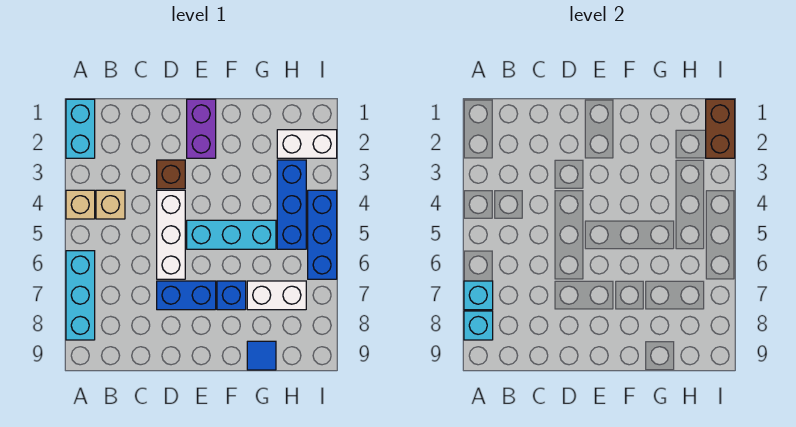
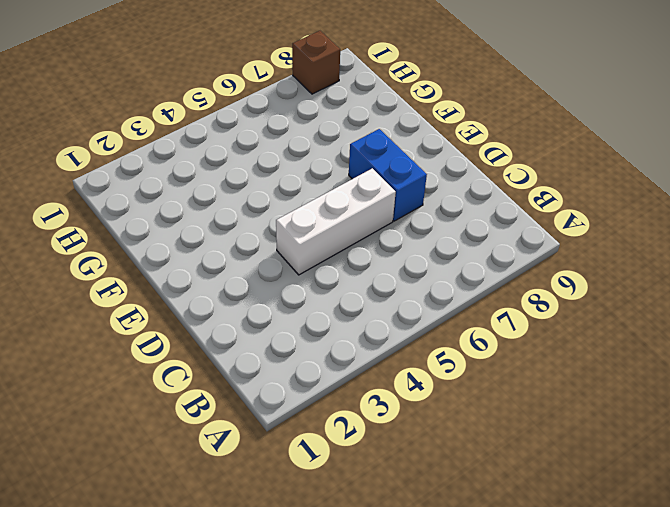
brown brick I8 level 1 -> brown brick D3 level 1
none -> cyan brick A1:A2 level 1
none -> tan brick A4 level 1
none -> cyan brick A6:A8 level 1

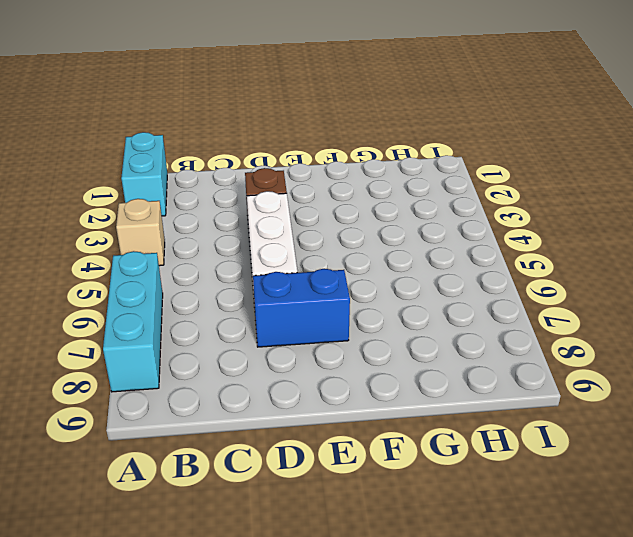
none -> tan brick B4 level 1
none -> purple brick E1:E2 level 1
none -> cyan brick E5:G5 level 1

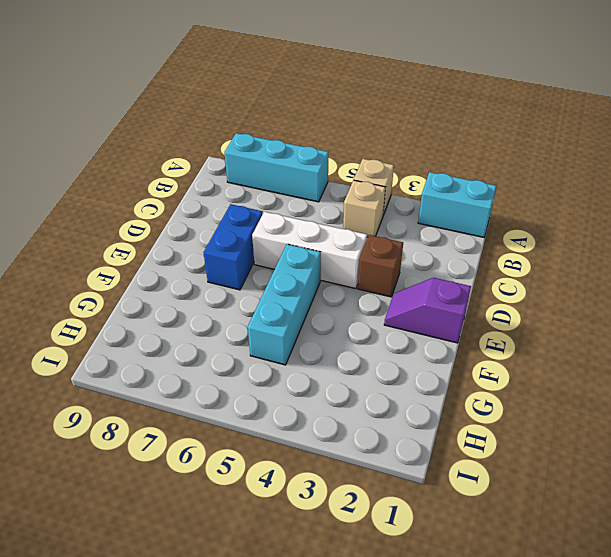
purple slope E1:E2 level 1 top 1 -> purple brick E1:E2 level 1
none -> blue brick F7 level 1
none -> white brick G7:H7 level 1
none -> blue tile G9 level 1

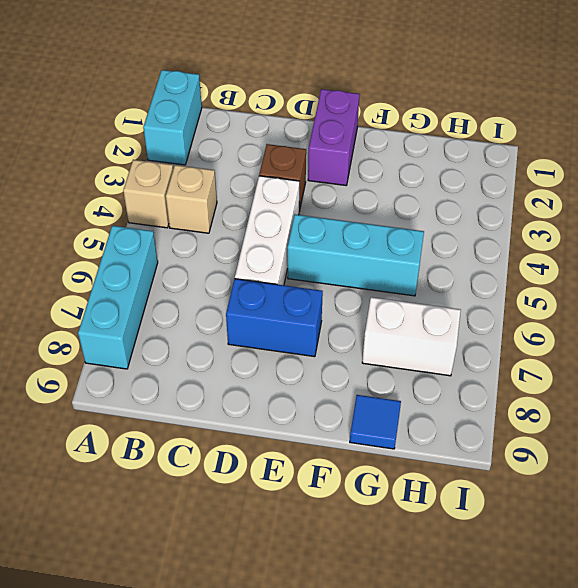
none -> blue brick F7 level 1
none -> white brick H2:I2 level 1
none -> blue brick H3:H5 level 1

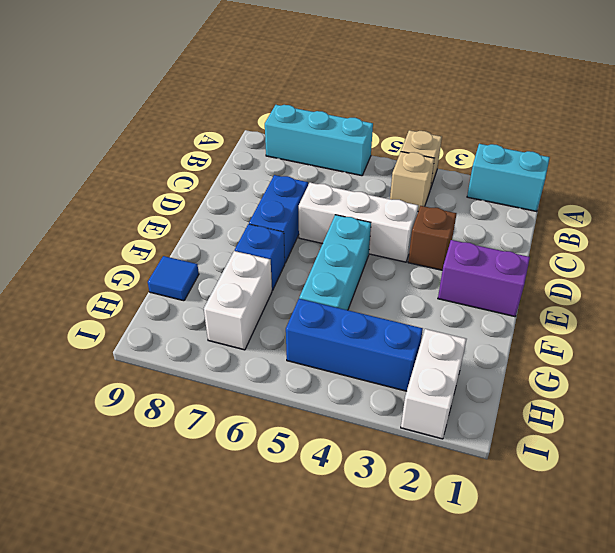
none -> blue brick I4:I6 level 1
none -> cyan brick A7 level 2
none -> cyan brick A8 level 2

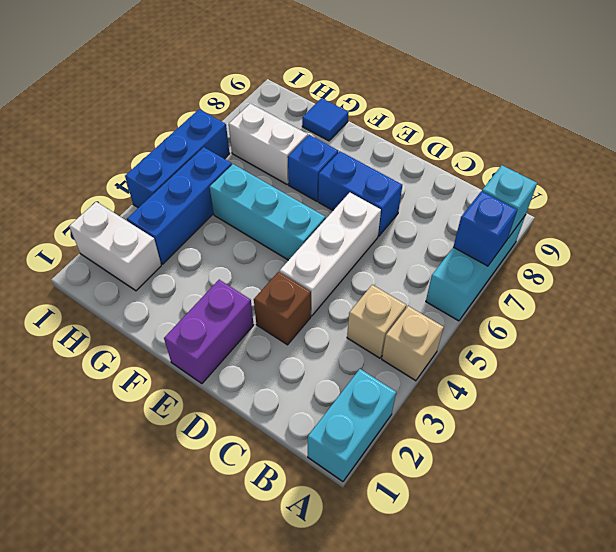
blue brick A7 level 2 -> cyan brick A7 level 2
none -> brown brick I1:I2 level 2

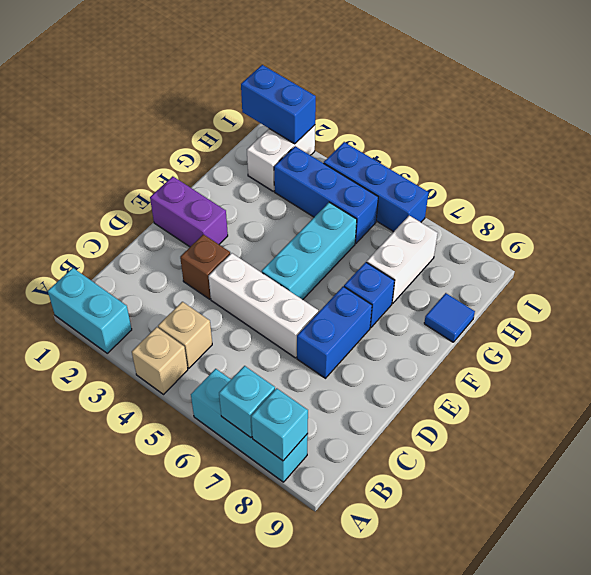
blue brick I1:I2 level 2 -> brown brick I1:I2 level 2

